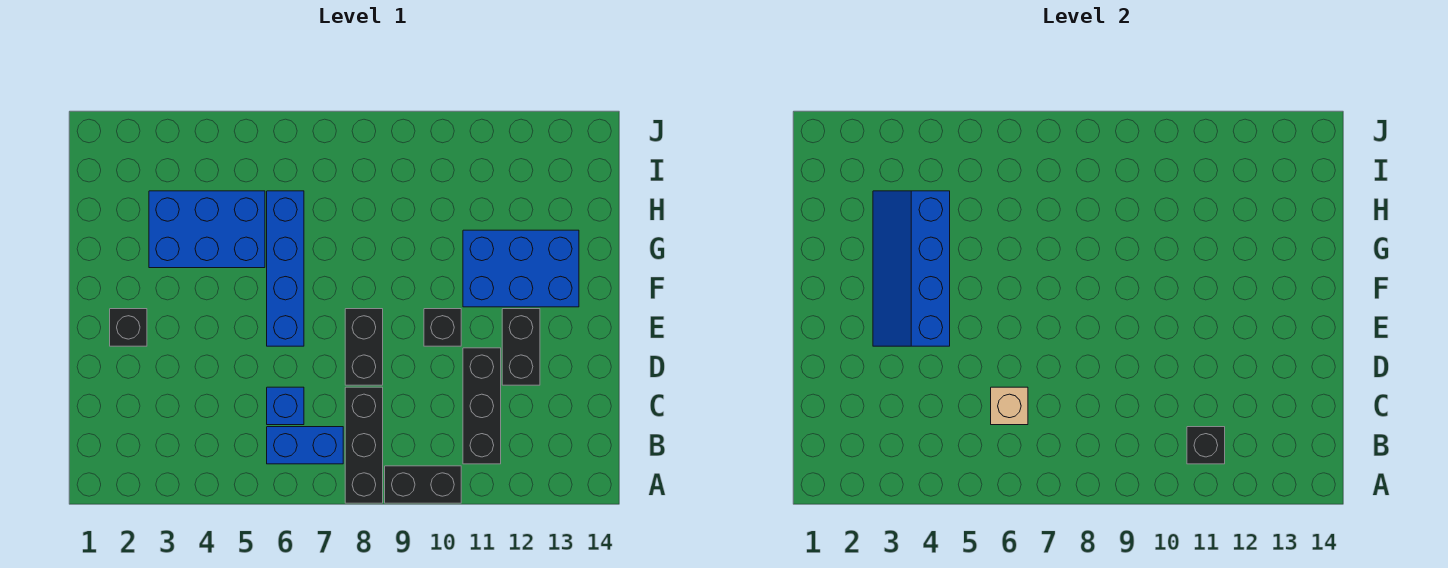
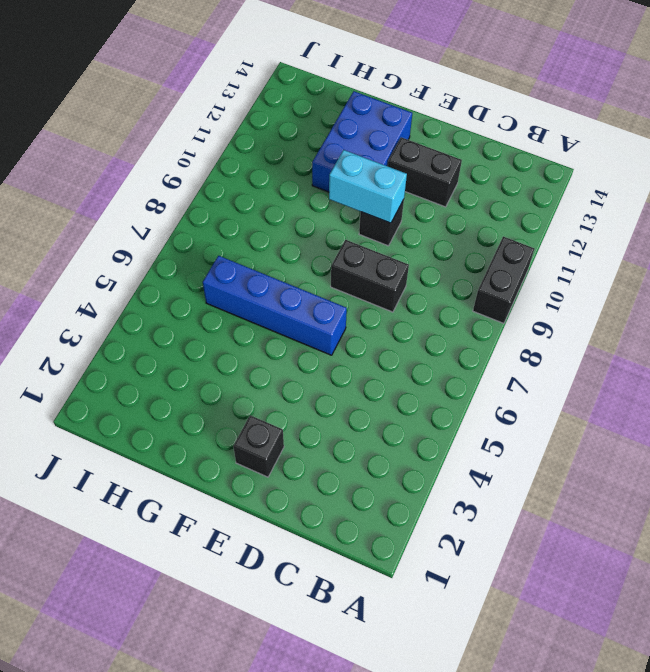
cyan brick E10:F10 level 2 -> none
none -> black brick A8:C8 level 1
none -> blue brick B6:B7 level 1
none -> black brick B11:D11 level 1

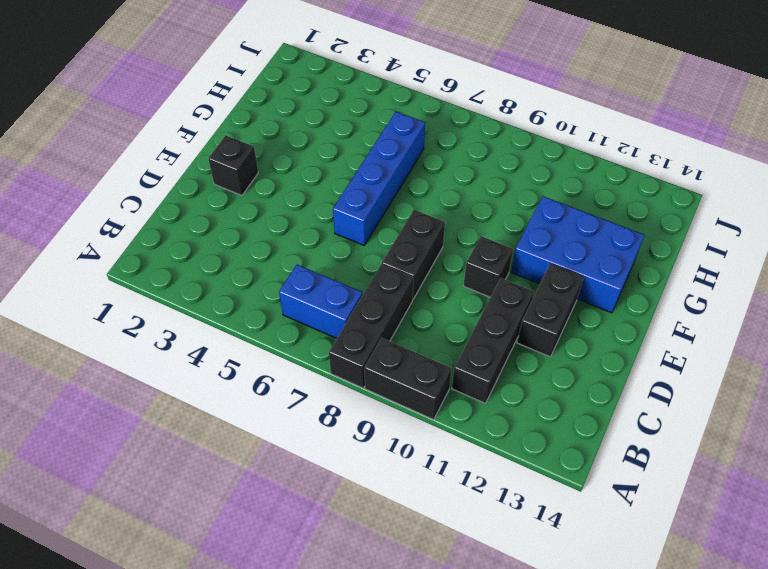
none -> blue brick C6 level 1
none -> blue brick G3:H5 level 1
none -> black brick B11 level 2

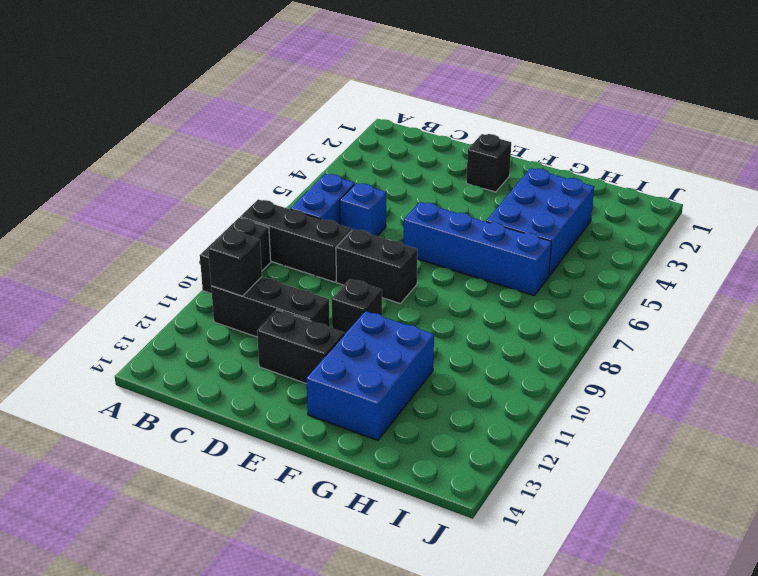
none -> tan brick C6 level 2
none -> blue slope E3:H4 level 2 top 4

